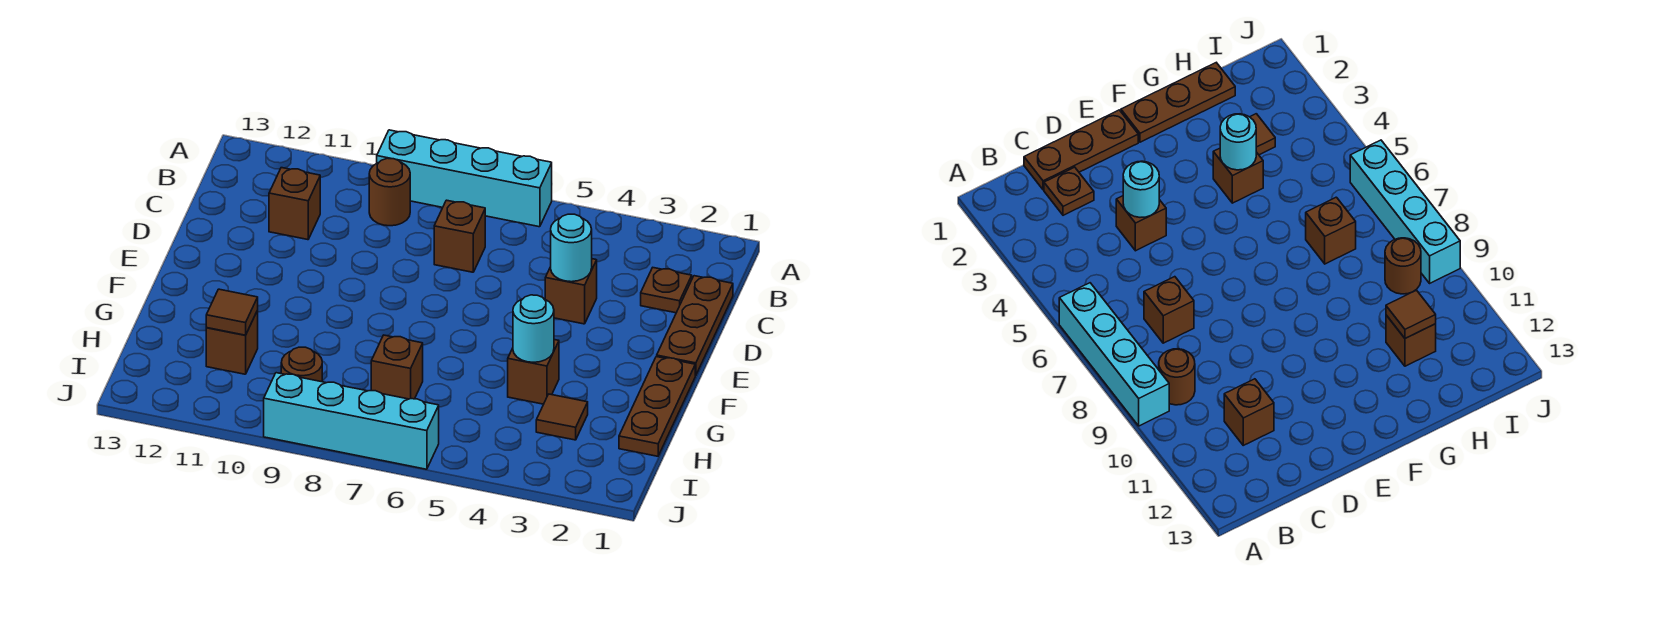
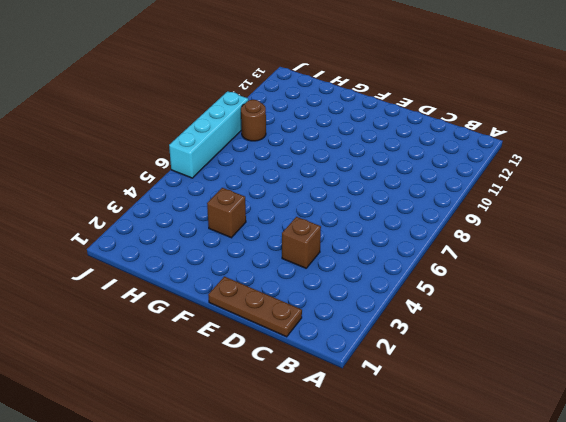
none -> cyan brick A6:A9 level 1
none -> brown round brick B9 level 1
none -> brown plate C2 level 1

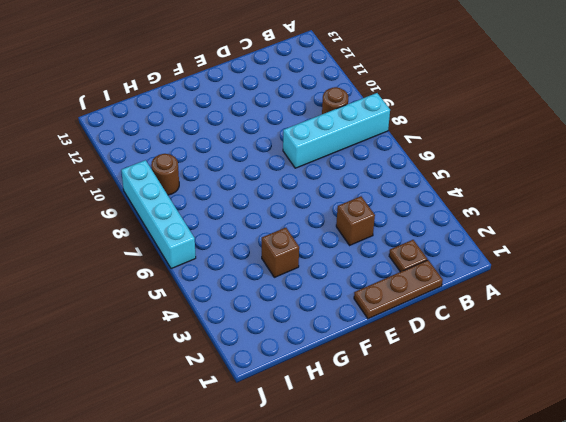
cyan brick A8:D8 level 1 -> cyan brick A6:A9 level 1
none -> brown brick C7 level 1
none -> brown brick C11 level 1
none -> brown plate F1:H1 level 1

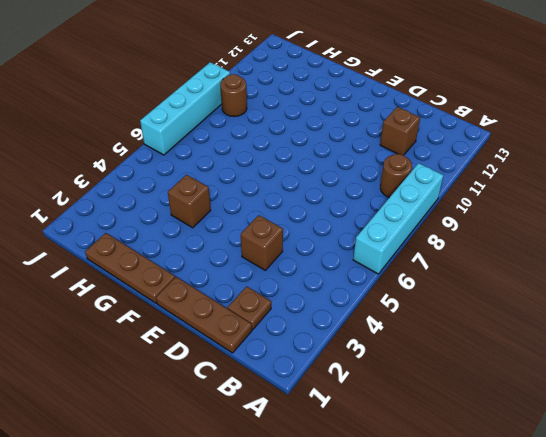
none -> brown brick C7 level 1
none -> brown tile H3 level 1
none -> brown brick H7 level 1

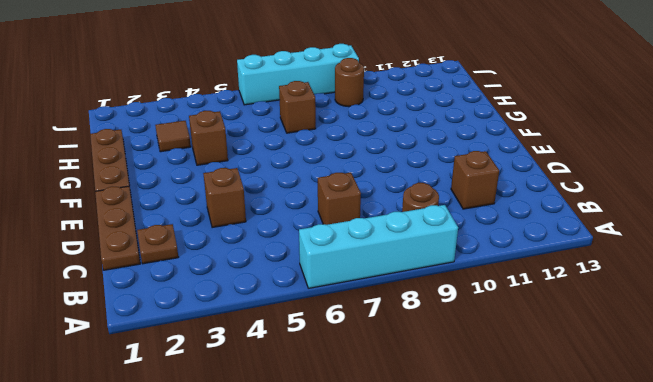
none -> brown brick H11 level 1
none -> cyan round brick D4 level 2
none -> cyan round brick G4 level 2

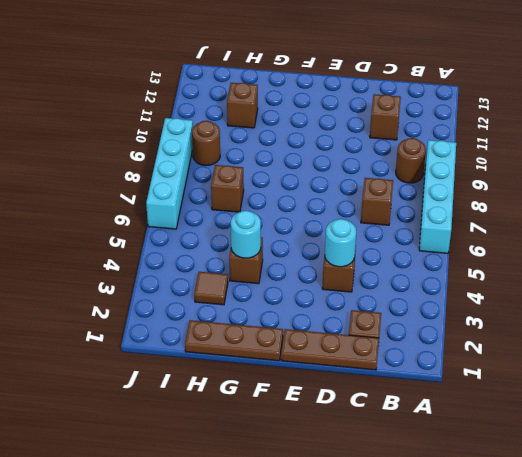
none -> brown tile H11 level 2

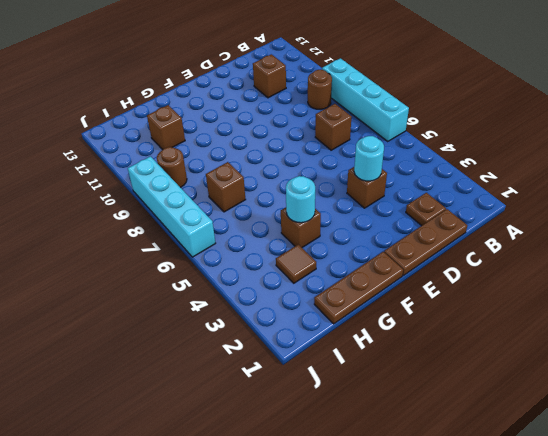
none -> brown tile H11 level 2

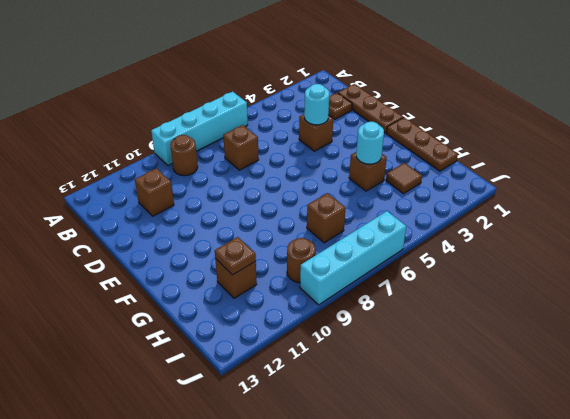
brown plate H11 level 2 -> brown tile H11 level 2

